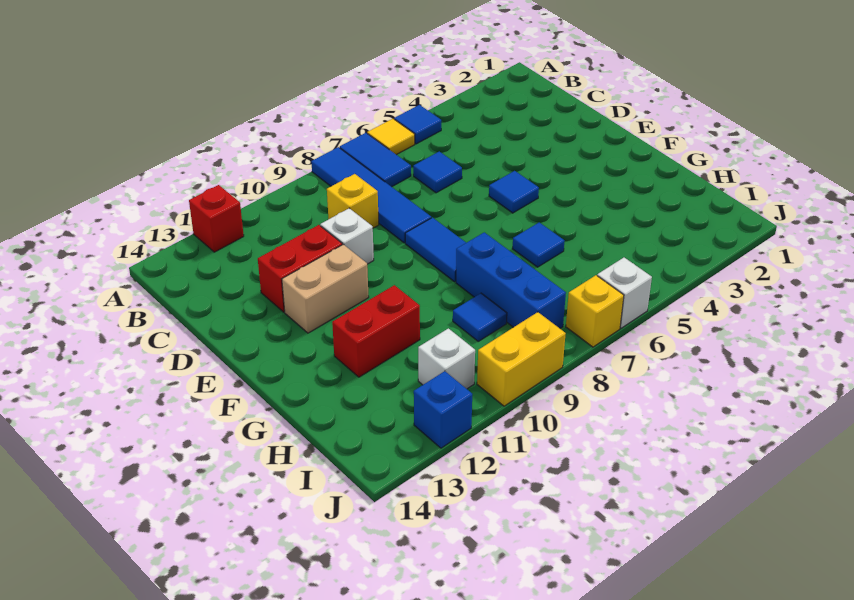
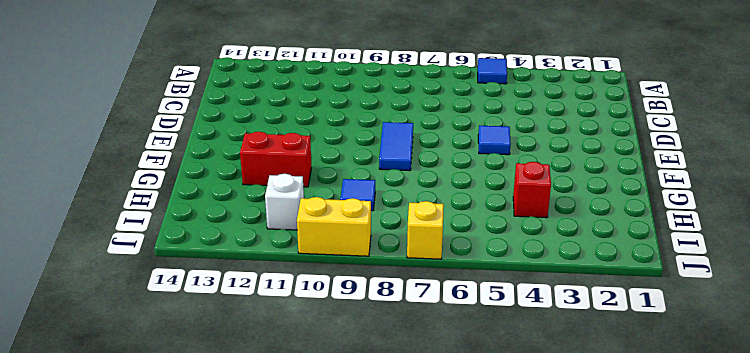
red brick H4 level 1 -> red brick A12 level 1
none -> yellow tile A6 level 1
none -> blue tile A7:B7 level 1
none -> blue tile A8:D8 level 1

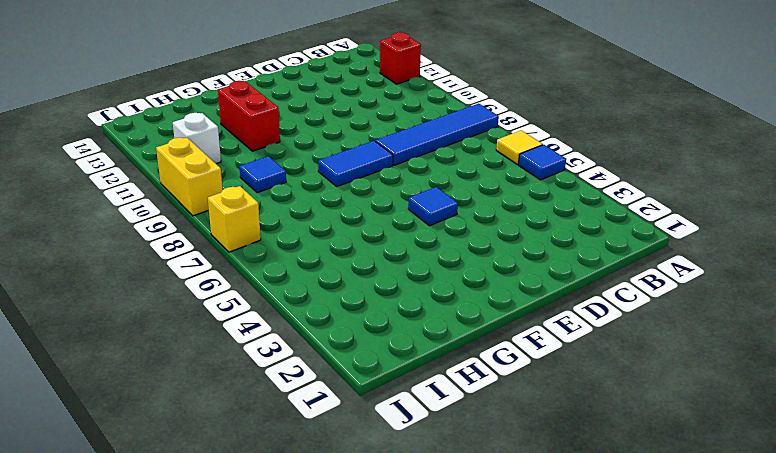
none -> blue tile A7:B7 level 1
none -> blue tile C6 level 1
none -> yellow brick C9 level 1

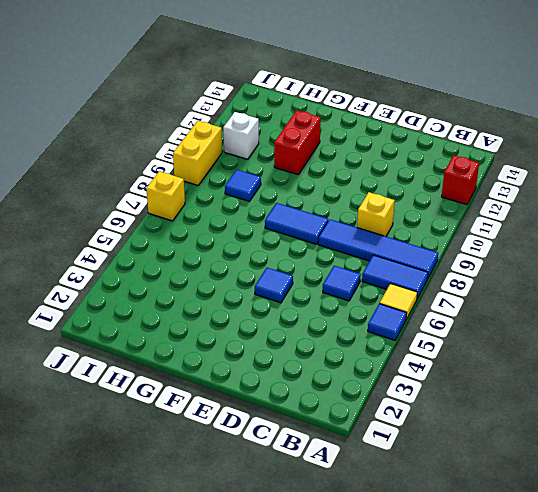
none -> white brick D10 level 1
none -> red brick D11:D12 level 1
none -> tan brick E11:E12 level 1

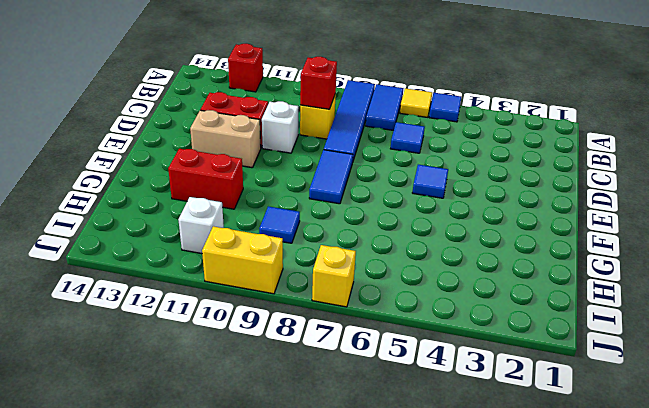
red brick C9 level 2 -> none
none -> blue tile G6 level 1
none -> blue brick G8:I8 level 1
none -> white brick J6 level 1

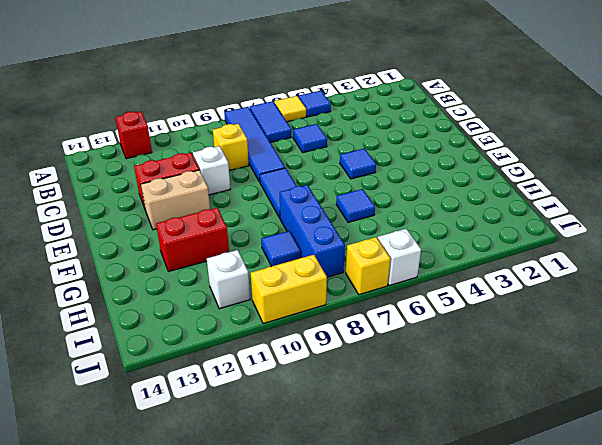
none -> blue brick J12 level 1

